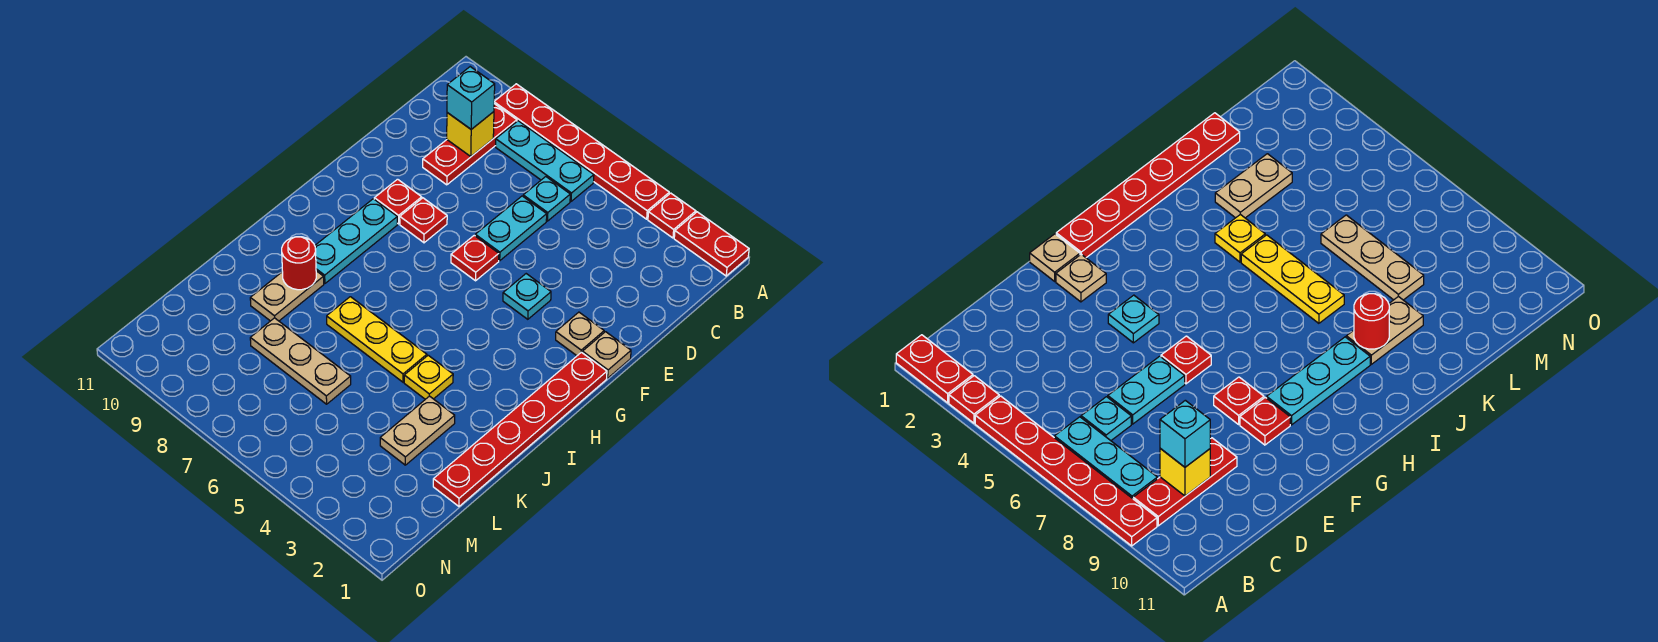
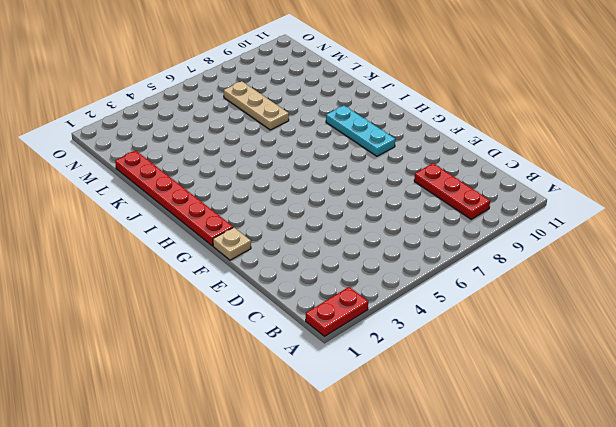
tan plate K7:M7 level 1 -> tan plate L6:L8 level 1
none -> red plate A3 level 1
none -> red plate A4:A9 level 1
none -> cyan plate B6:B8 level 1

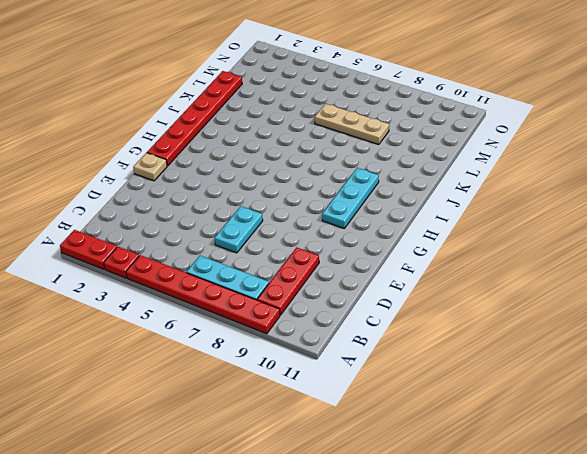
none -> cyan plate C6 level 1
none -> tan plate F2 level 1
none -> cyan plate F4 level 1

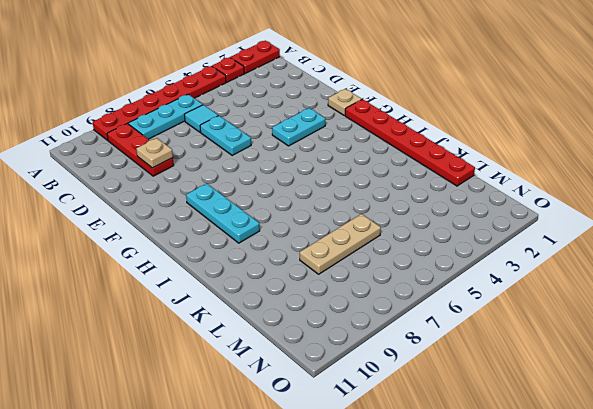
cyan tile C6 level 1 -> cyan plate C6 level 1
tan plate D9 level 2 -> tan plate F2 level 1
cyan plate F3:F4 level 1 -> cyan plate F4 level 1
none -> red plate F6 level 1
none -> red plate F8 level 1
none -> red plate F9 level 1

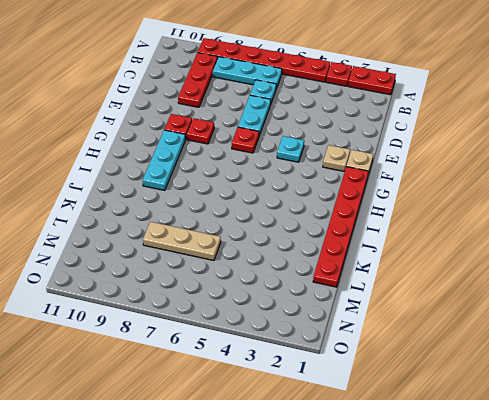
none -> yellow plate J4 level 1
none -> yellow plate J5:J7 level 1
none -> tan plate J9:K9 level 1

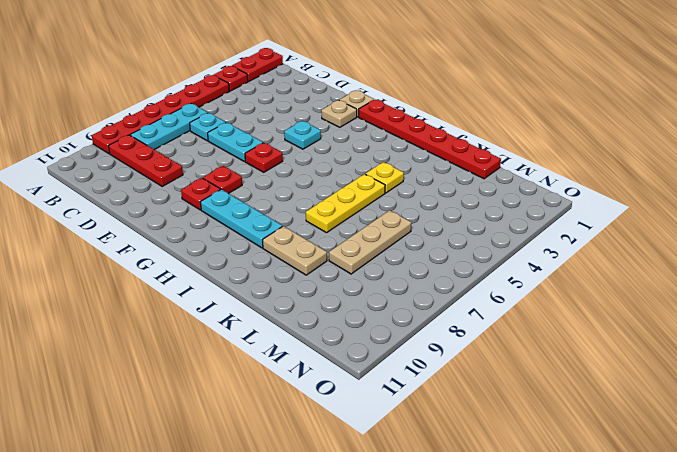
none -> tan plate K3:L3 level 1
none -> yellow brick C9 level 2
none -> red round brick J9 level 2

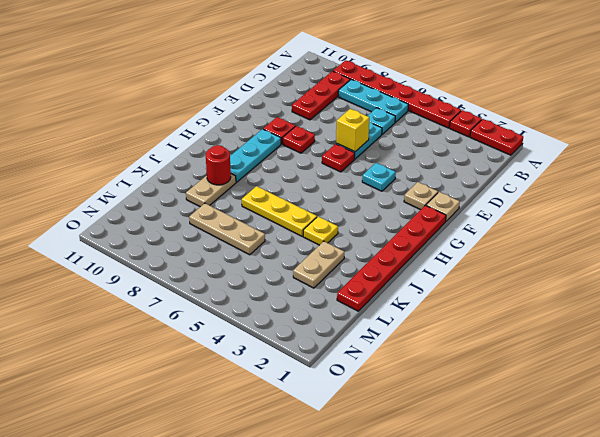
yellow brick E6 level 2 -> yellow brick C9 level 2
none -> cyan brick C9 level 3

